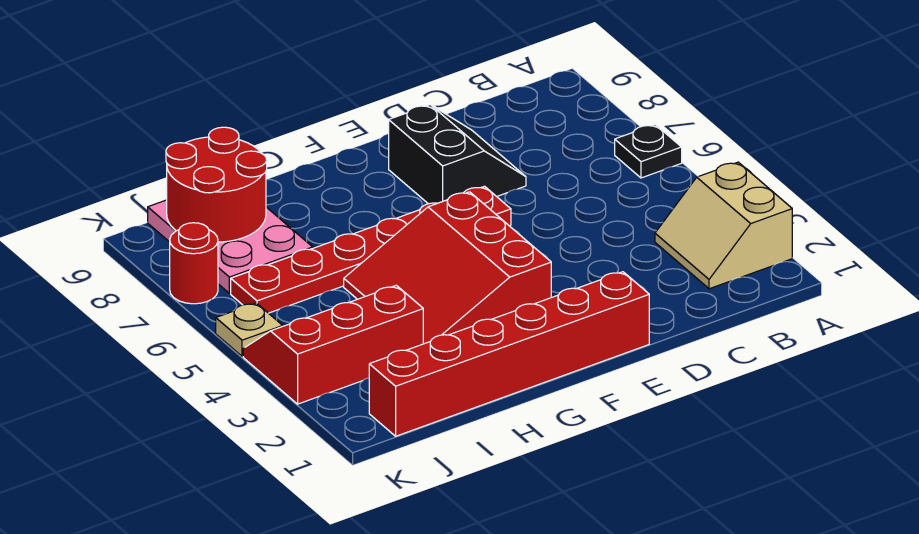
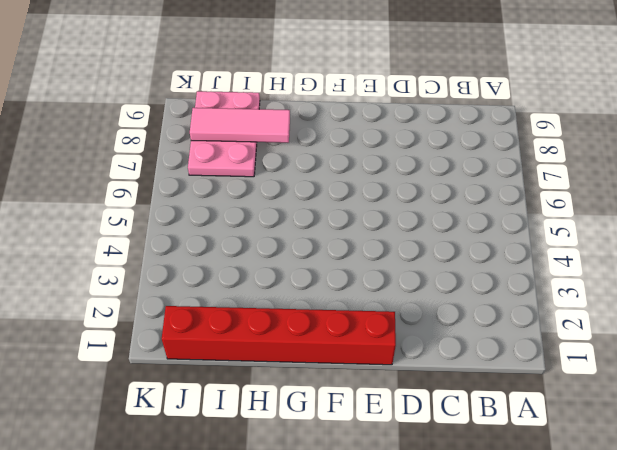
pink tile H8:J8 level 2 -> red round brick I8:J9 level 2
none -> tan slope A2:B3 level 1 top A
none -> black plate A6 level 1

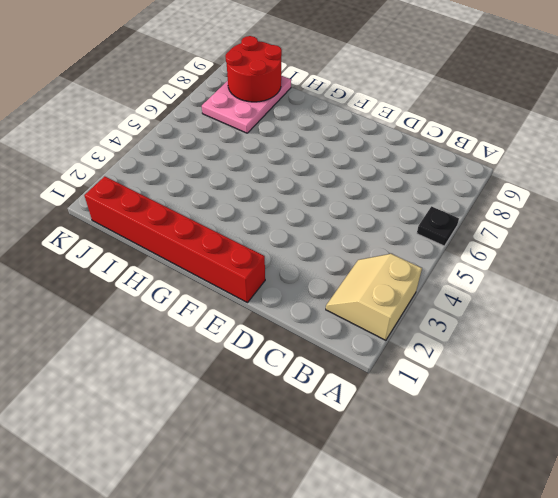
none -> black slope D7:E8 level 1 top E
none -> red plate E6:J6 level 1

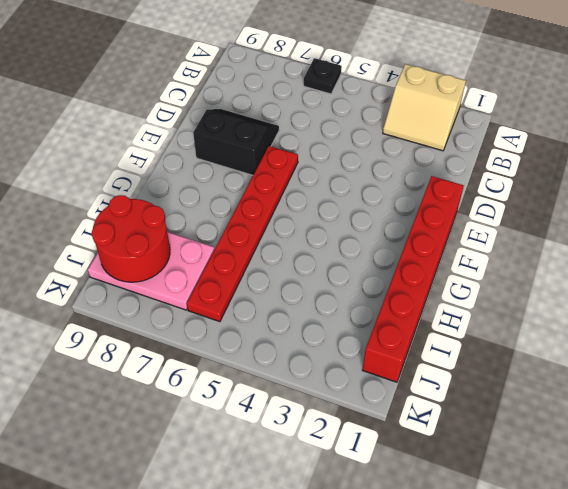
none -> red slope F3:H5 level 1 top F
none -> red slope I3:K4 level 1 top 3

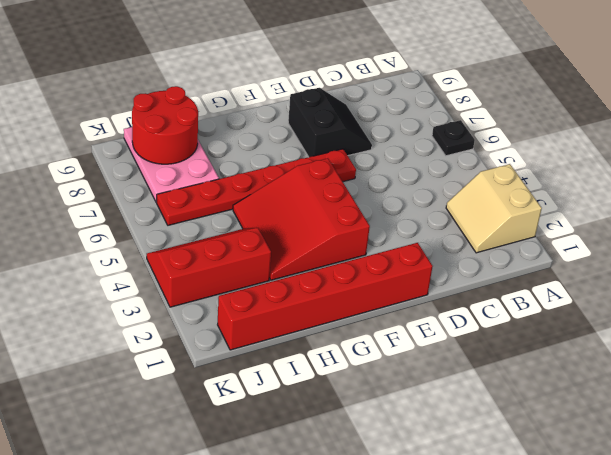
none -> tan plate K5 level 1
none -> red round brick K7 level 1

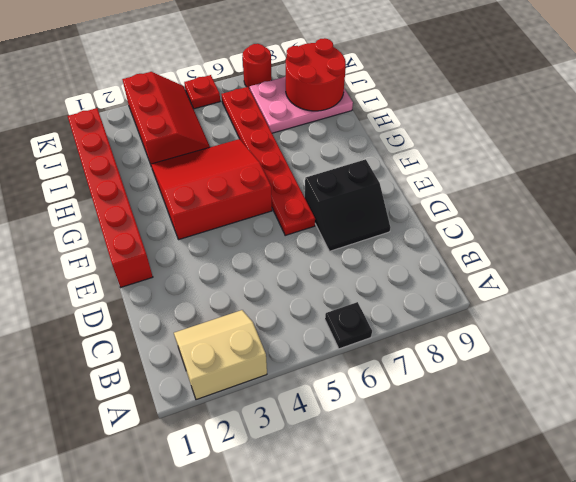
red plate K5 level 1 -> tan plate K5 level 1

